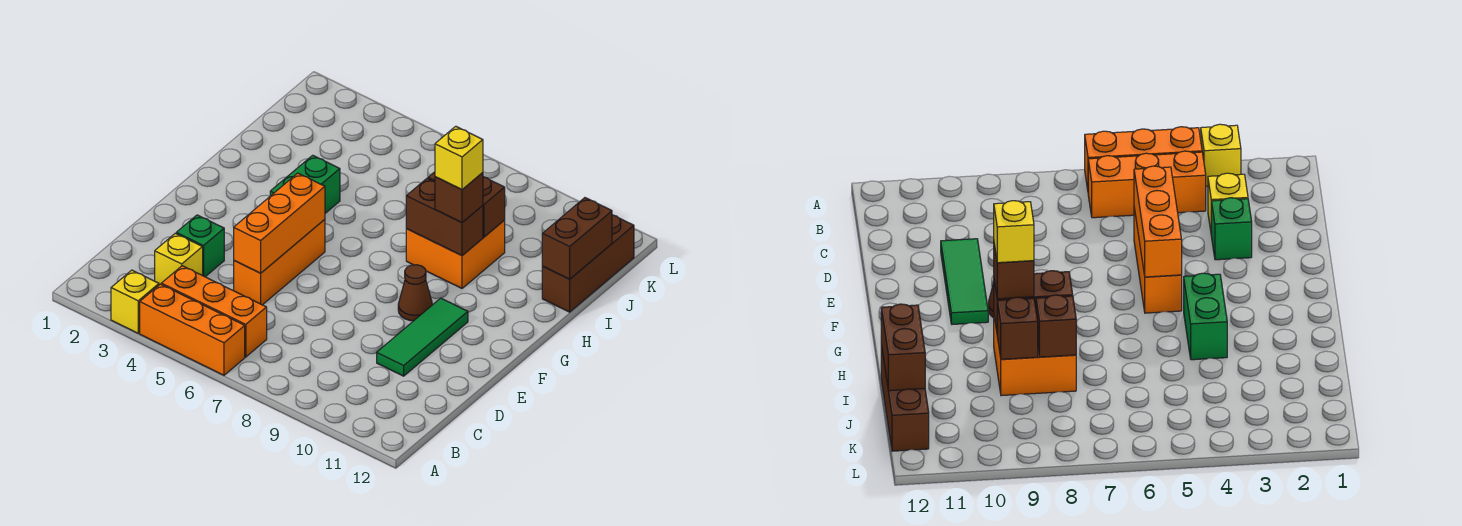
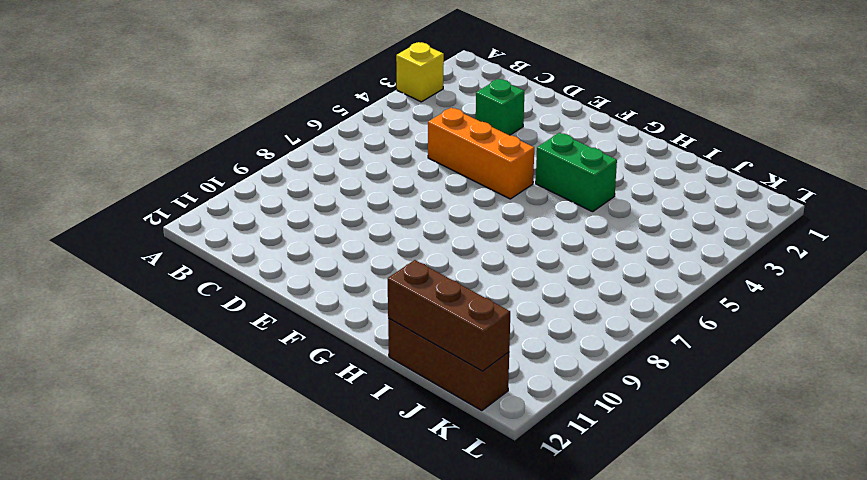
brown brick I12:K12 level 2 -> brown brick I12:J12 level 2
none -> orange brick A4:A6 level 1
none -> orange brick B4:B6 level 1
none -> yellow brick C3 level 1

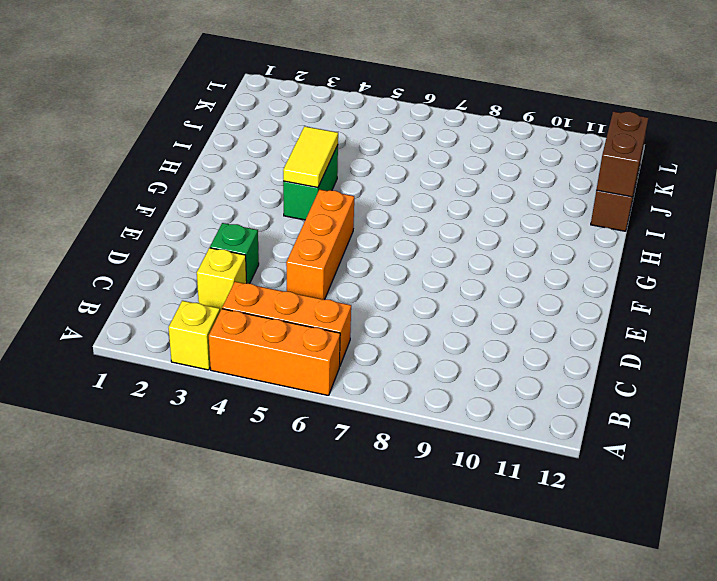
yellow tile G4:H4 level 2 -> none
none -> green tile D10:F10 level 1
none -> brown cone F9 level 1
none -> orange brick H8:I9 level 1

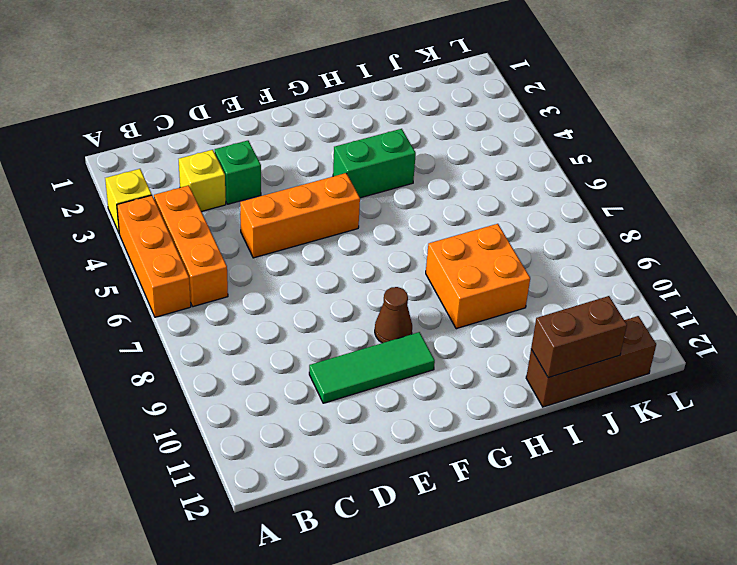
none -> orange brick D5:F5 level 2
none -> brown brick H8:H9 level 2
none -> brown brick I8 level 2

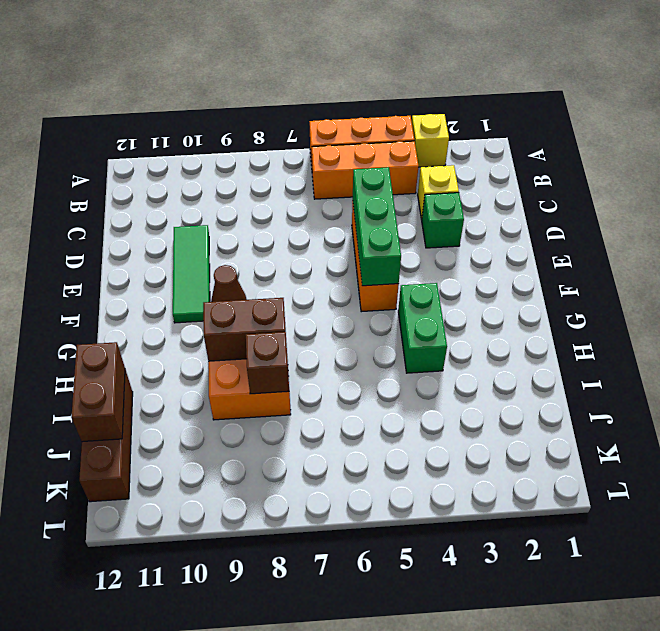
green brick D5:F5 level 2 -> orange brick D5:F5 level 2
none -> brown brick I9 level 2
none -> brown brick H9 level 3
none -> yellow brick H9 level 4

